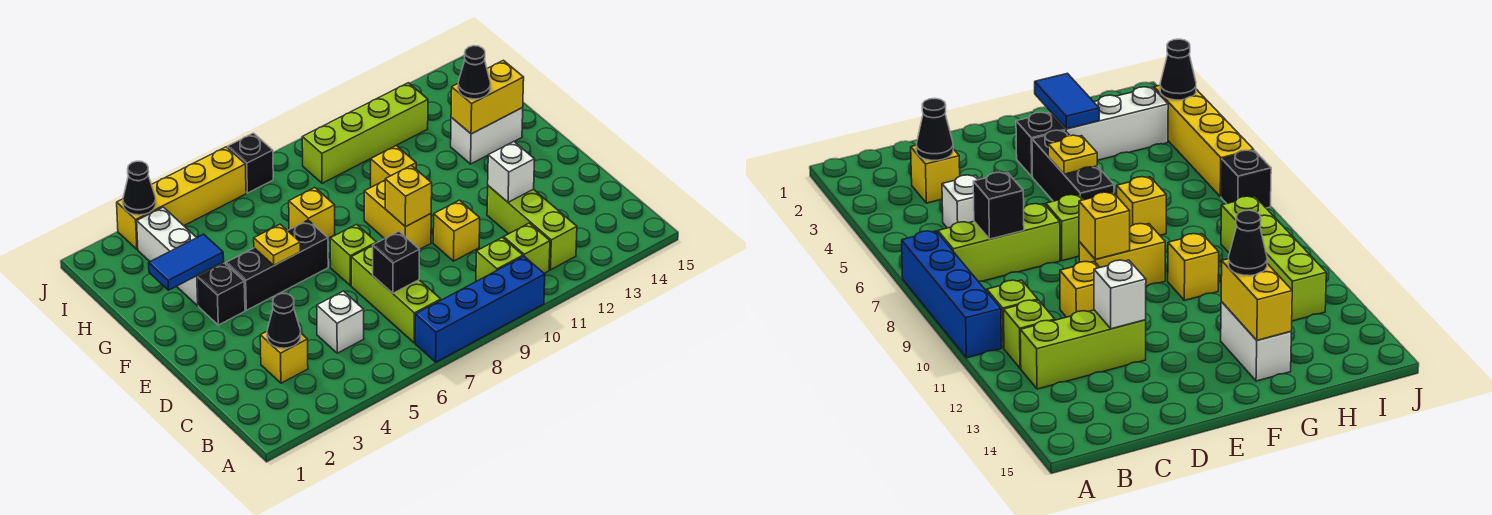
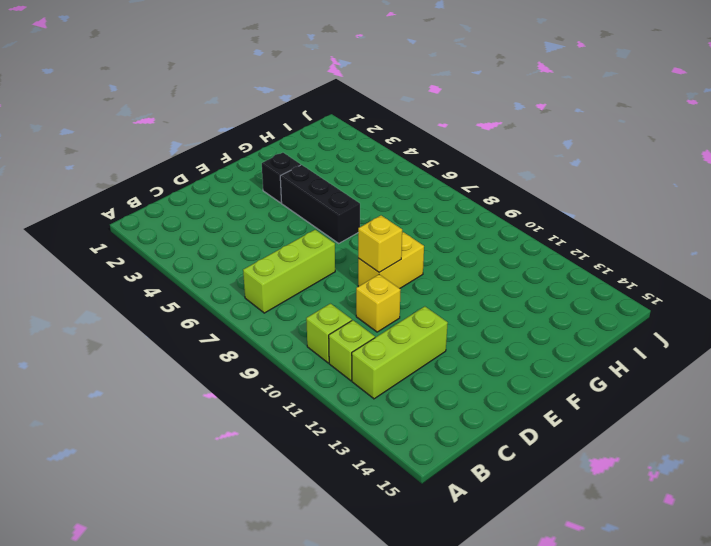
none -> blue brick A7:A10 level 1
none -> yellow brick C3 level 1
none -> white brick C5 level 1

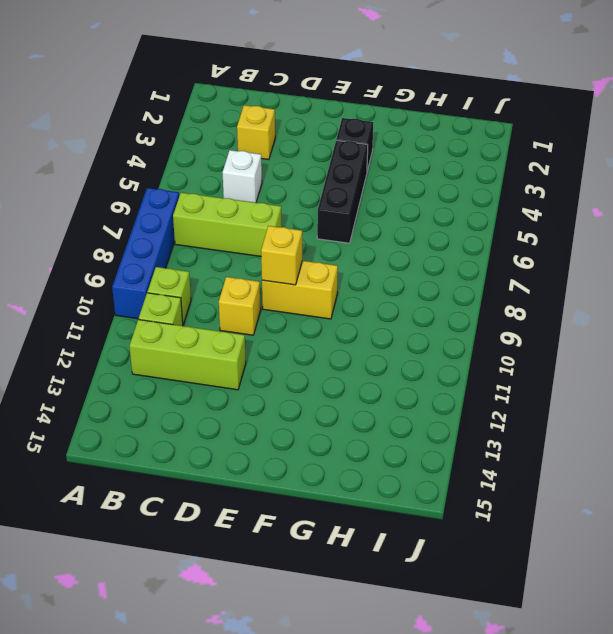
none -> lime brick E7 level 1
none -> white brick G3:I3 level 1
none -> yellow brick G7 level 1

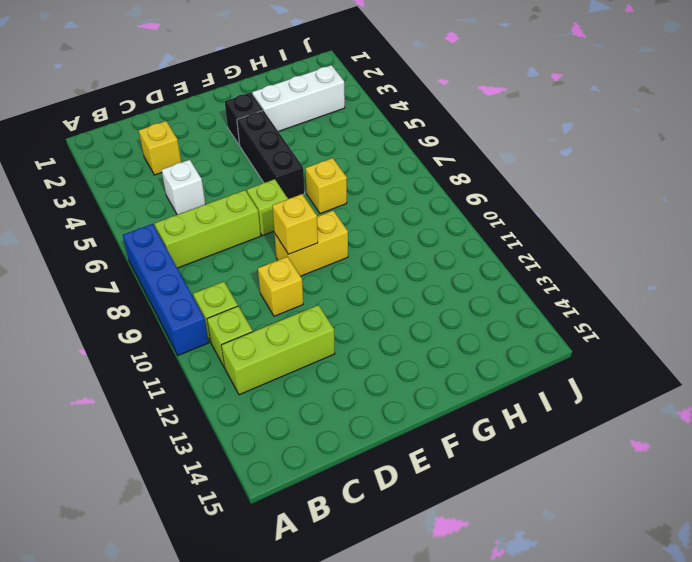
none -> yellow brick G10 level 1
none -> white brick G13:G14 level 1
none -> lime brick I9:I12 level 1

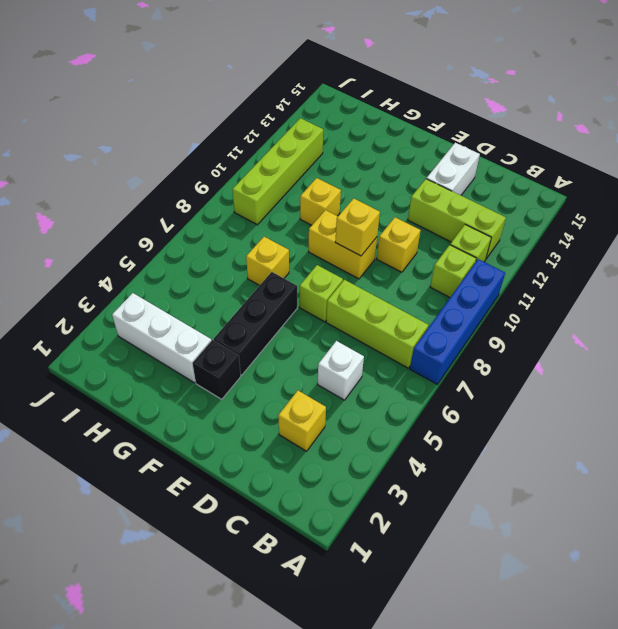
white brick D13:D14 level 1 -> white brick G13:G14 level 1
none -> yellow brick J3:J6 level 1
none -> black brick J7 level 1
none -> black cone C3 level 2

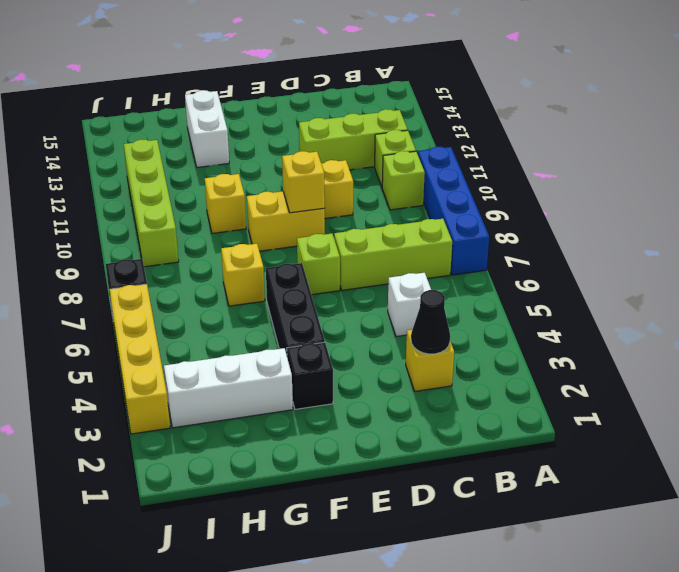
none -> black brick C7 level 2
none -> white brick D12 level 2
none -> yellow plate F5 level 2

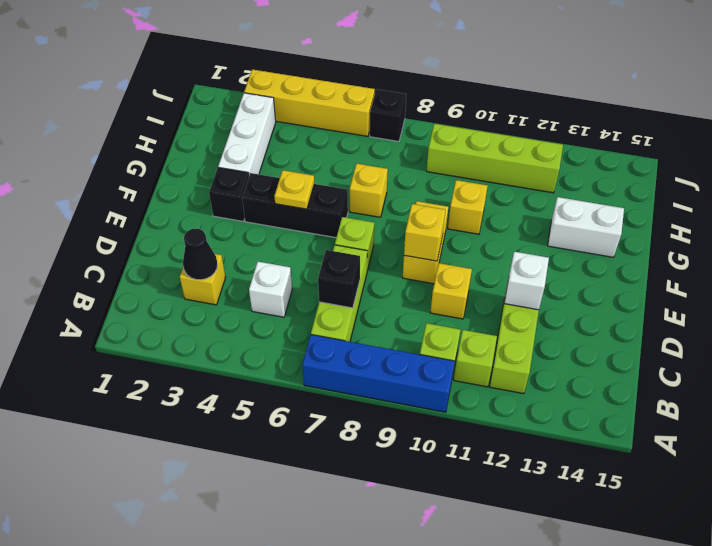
none -> blue tile G2:G3 level 2
none -> yellow brick G13:G14 level 2
none -> black cone J3 level 2

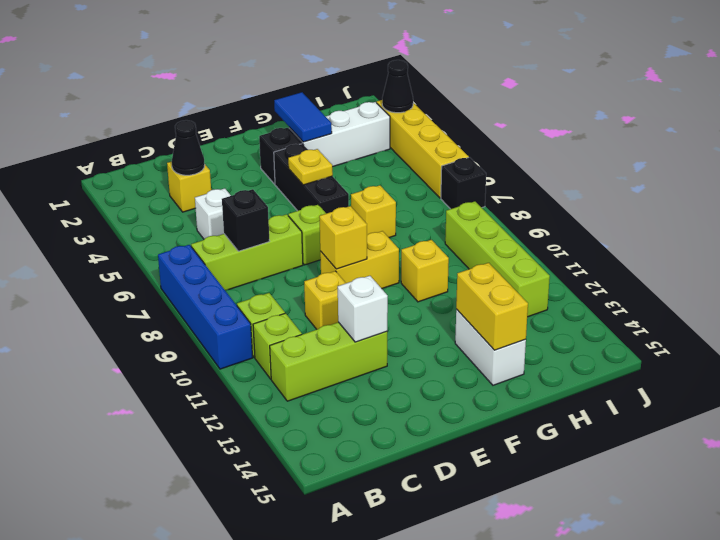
none -> black cone G13 level 3

